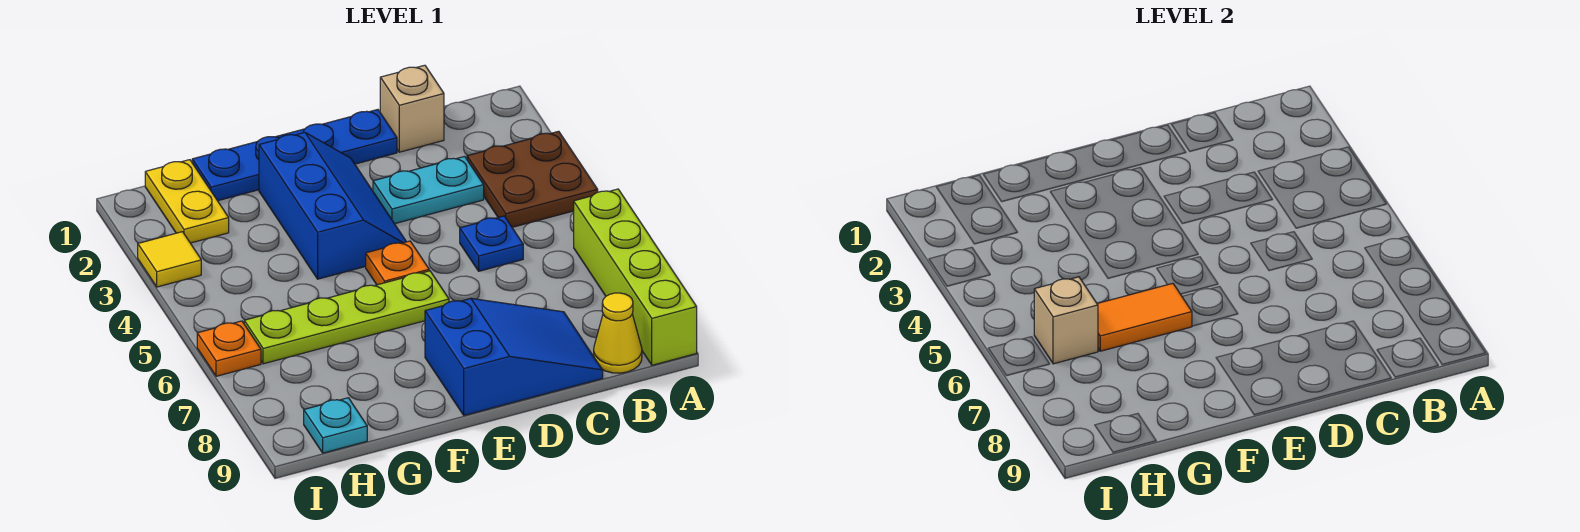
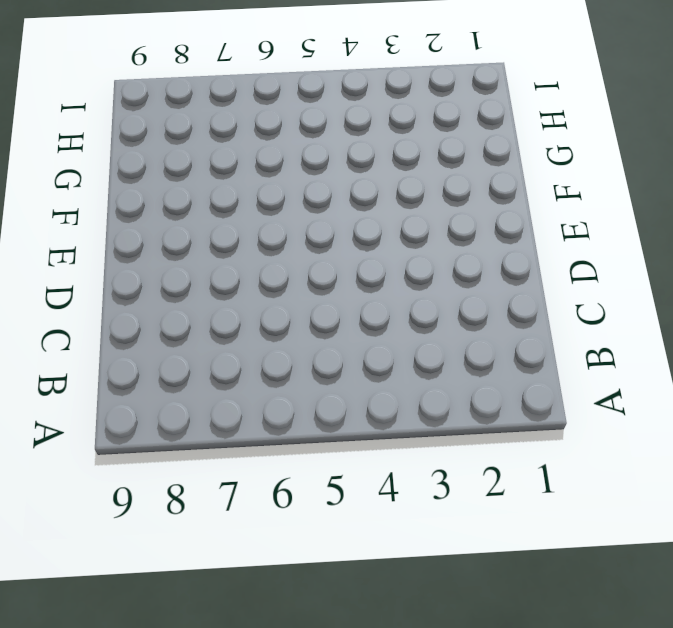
none -> brown plate A3:B4 level 1
none -> lime brick A6:A9 level 1
none -> yellow cone B9 level 1

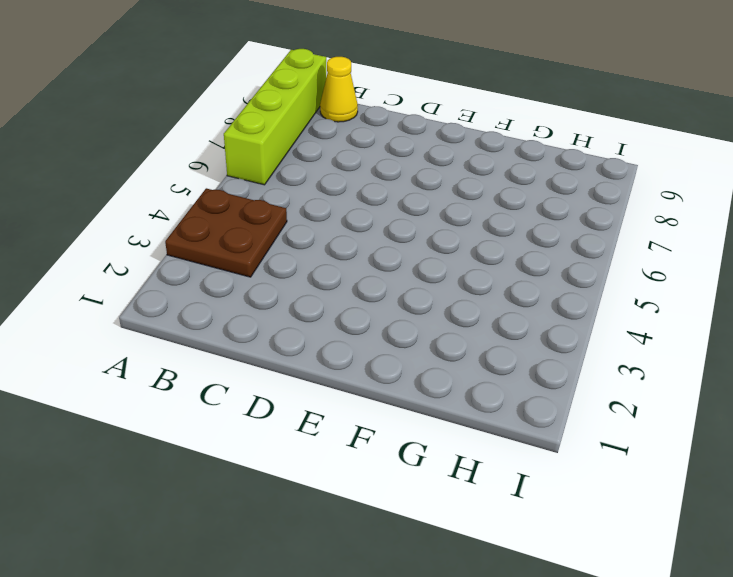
none -> tan brick C1 level 1
none -> cyan plate C3:D3 level 1
none -> blue plate C5 level 1

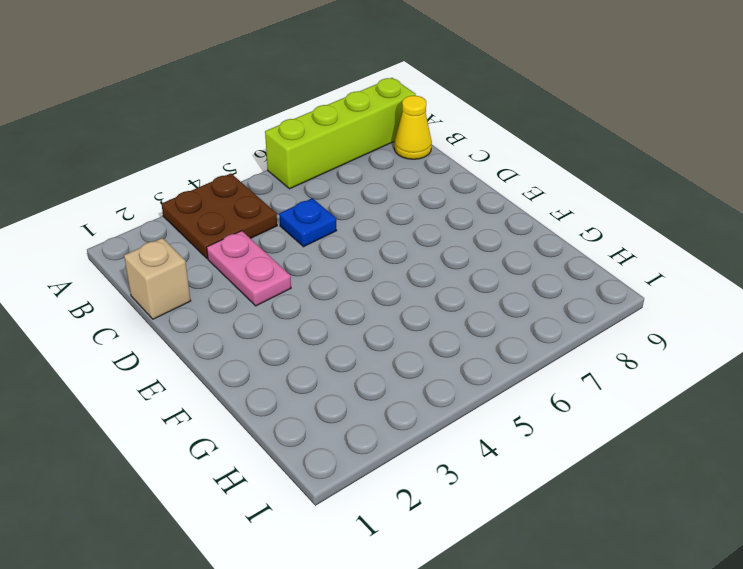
pink plate C3:D3 level 1 -> cyan plate C3:D3 level 1
none -> blue slope C8:E9 level 1 top E
none -> blue plate D1:G1 level 1
none -> blue slope E2:F4 level 1 top F

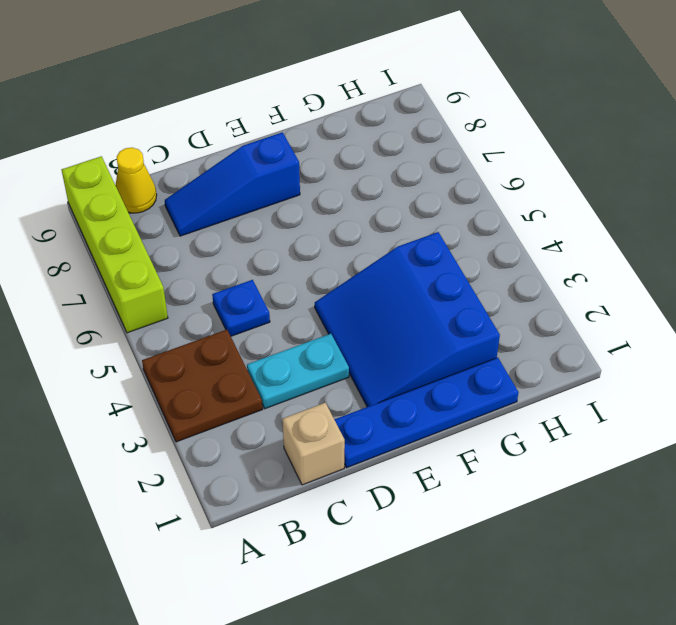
blue slope C8:E8 level 1 top E -> blue slope C8:E9 level 1 top E
blue slope E2:G4 level 1 top G -> blue slope E2:F4 level 1 top F
none -> orange plate E5 level 1
none -> lime plate E6:H6 level 1
none -> yellow plate H1:H2 level 1

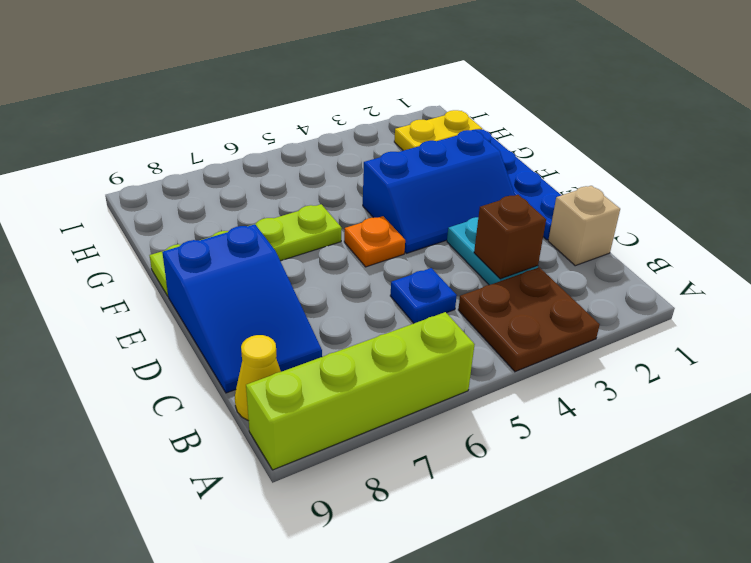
brown brick C3 level 2 -> none
lime plate F6:F9 level 1 -> lime plate E6:H6 level 1
none -> cyan plate H9 level 1
none -> yellow tile I3 level 1
none -> orange plate I6 level 1

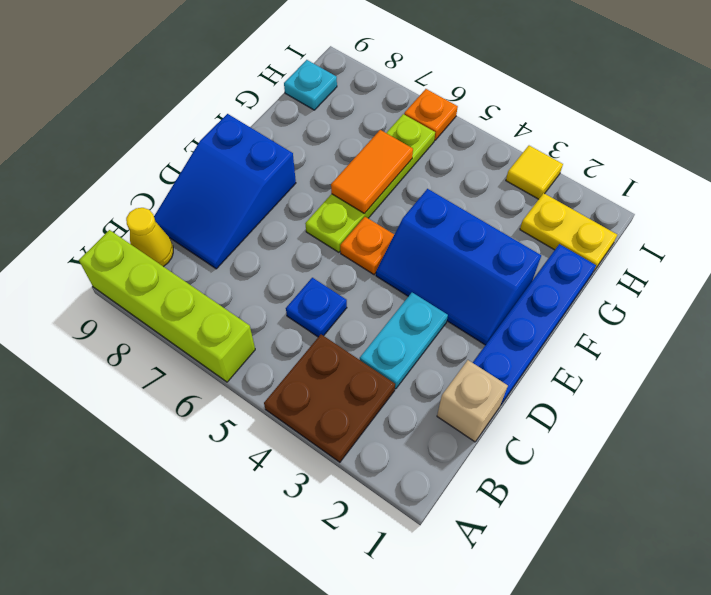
none -> tan brick H6 level 2

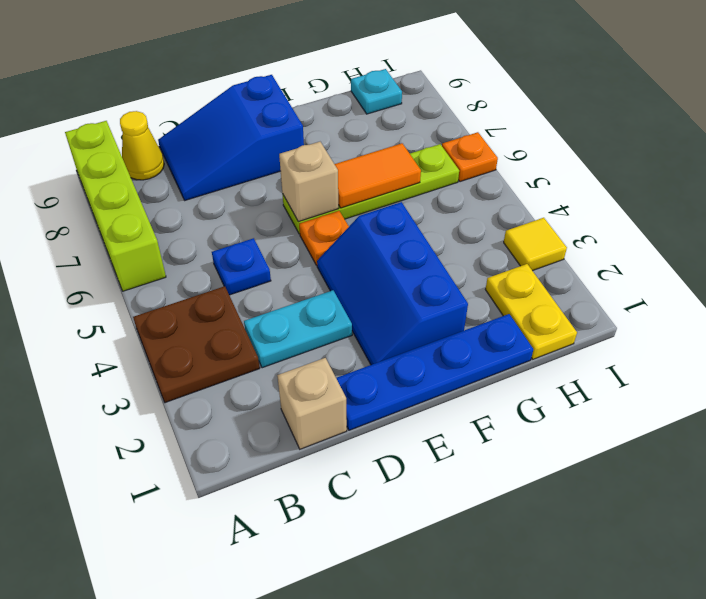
tan brick E6 level 2 -> tan brick H6 level 2

